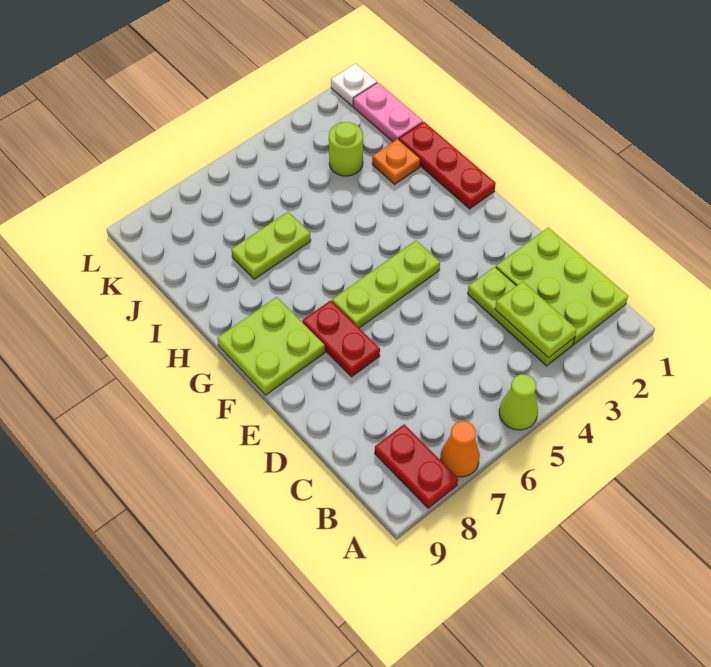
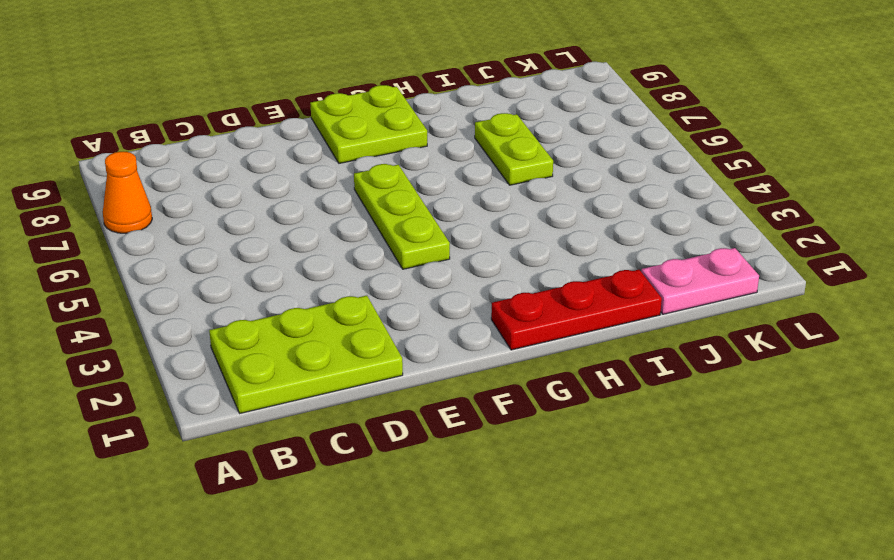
none -> lime cone A5 level 1
none -> red plate A8:B8 level 1
none -> lime plate B3:D3 level 1

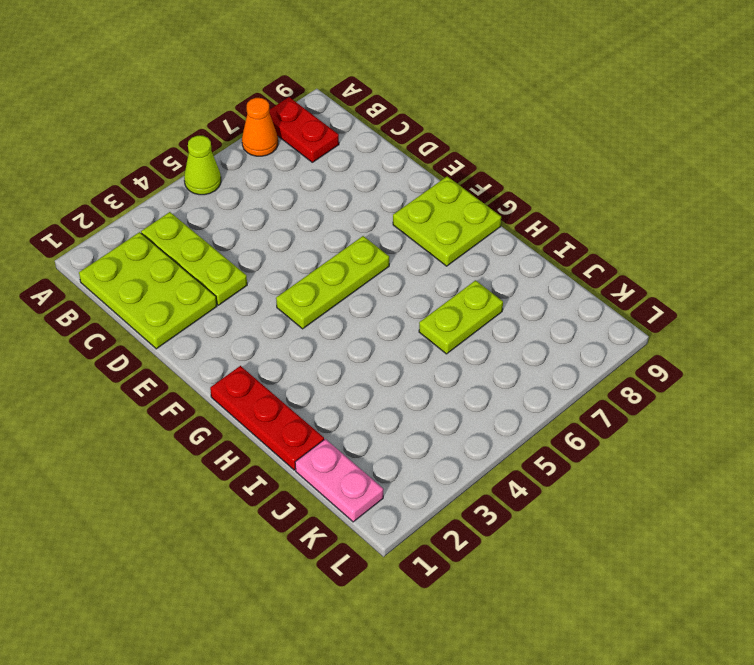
none -> red plate E7:F7 level 1
none -> orange plate I2 level 1
none -> lime round brick J3 level 1

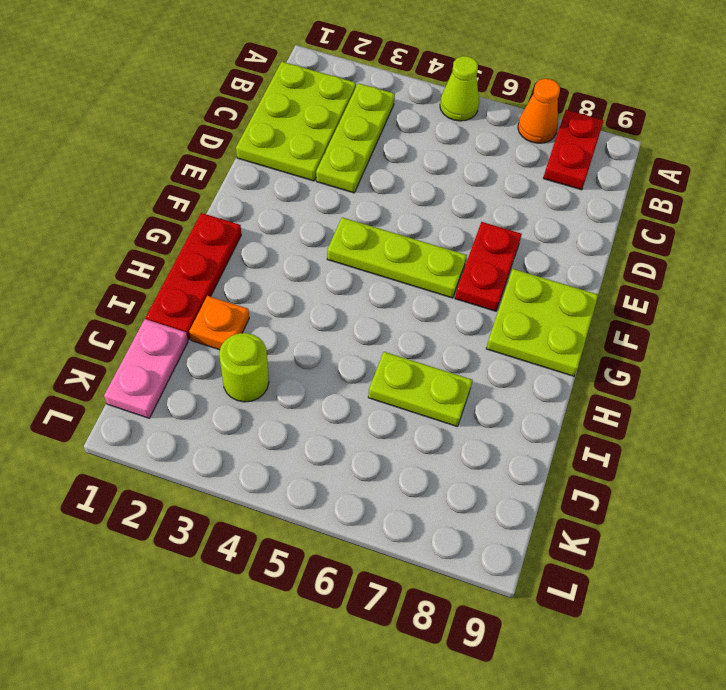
none -> white plate L1 level 1
none -> lime plate B3:C3 level 2

